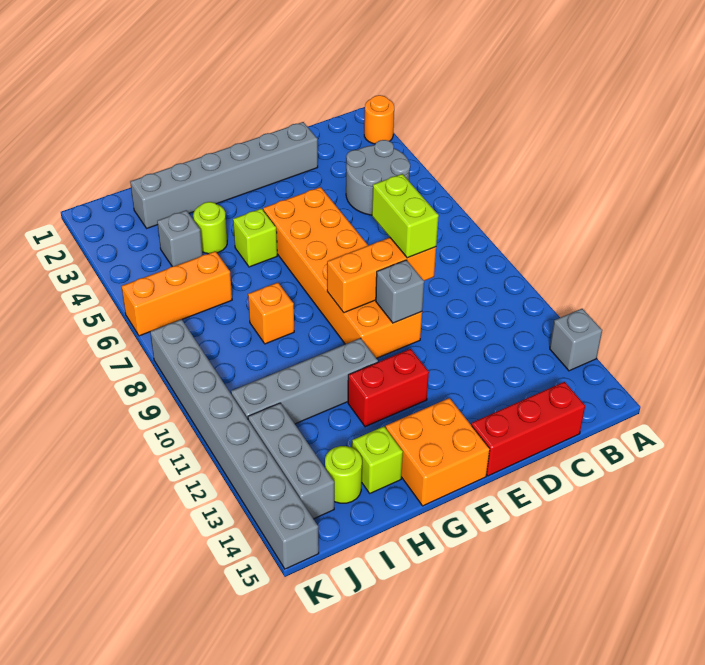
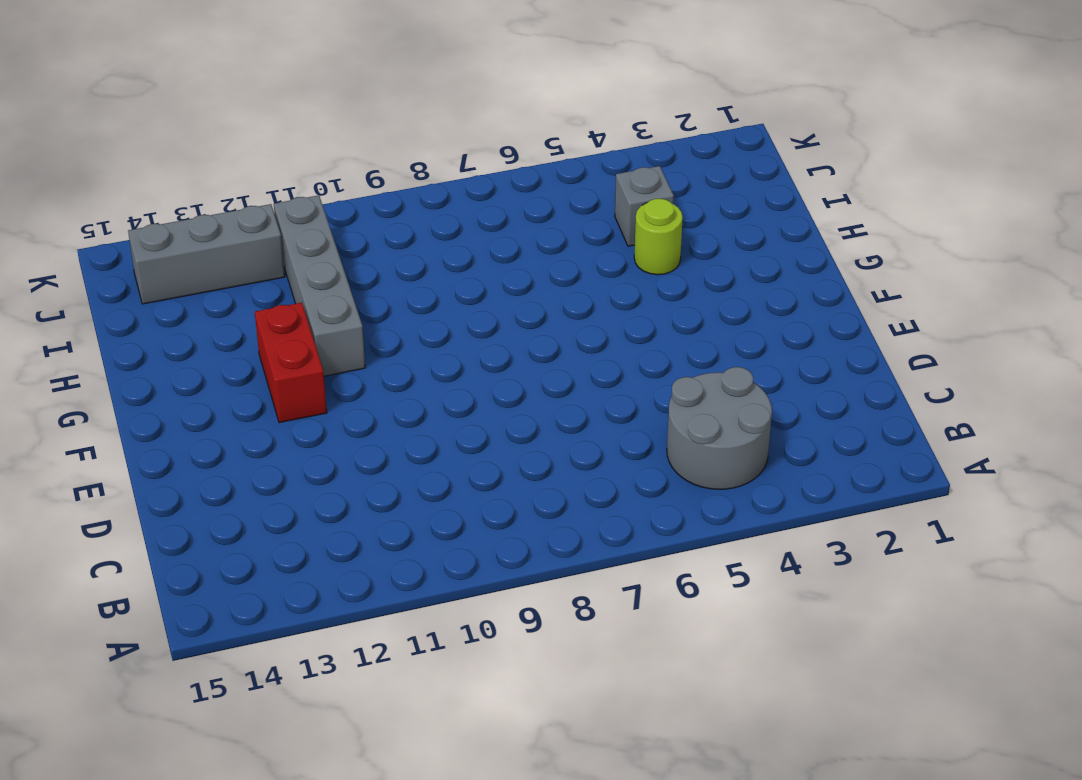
none -> orange round brick A2 level 1
none -> grey brick A13 level 1
none -> red brick C15:E15 level 1

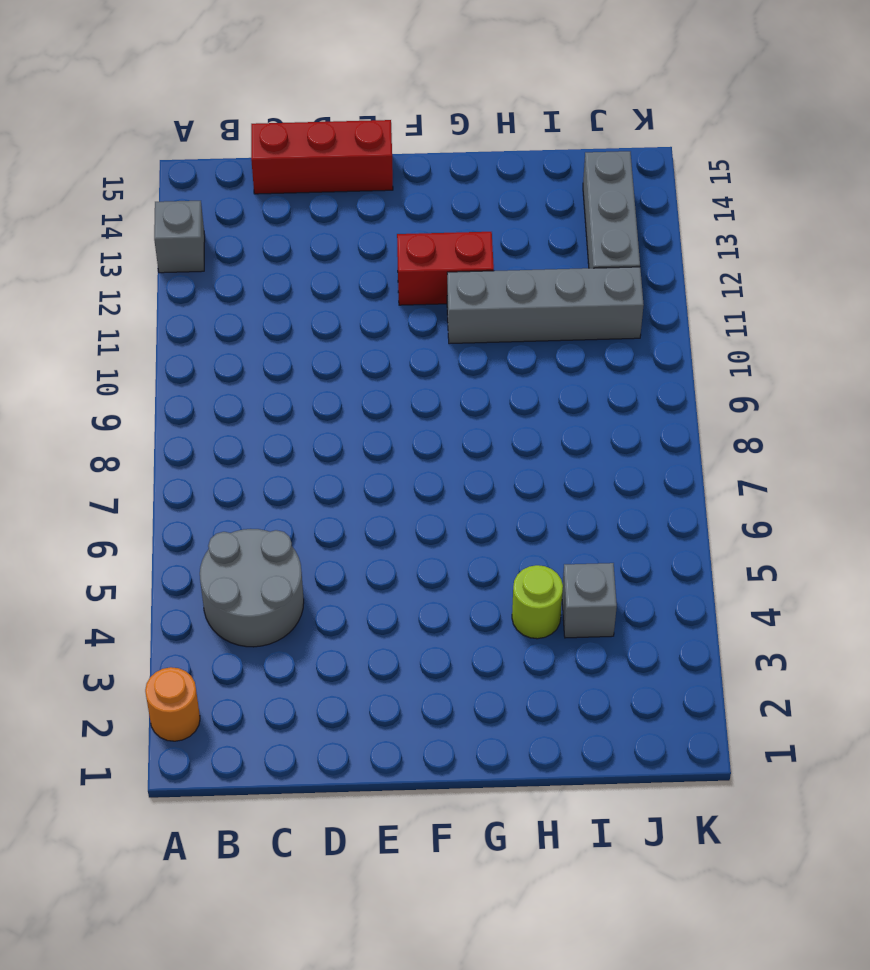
none -> grey brick D2:I2 level 1
none -> orange brick E5:F10 level 1
none -> orange brick F14:G15 level 1

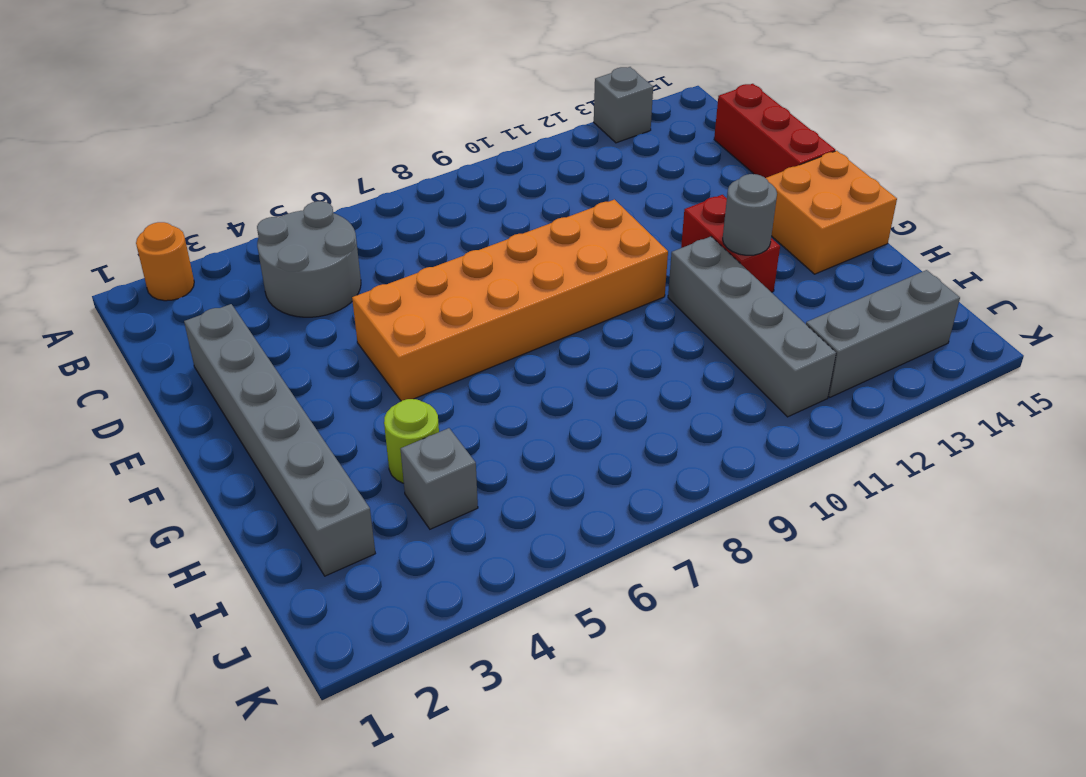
grey round brick G12 level 2 -> none
none -> lime brick G5 level 1
none -> orange brick H8 level 1
none -> lime brick H14 level 1

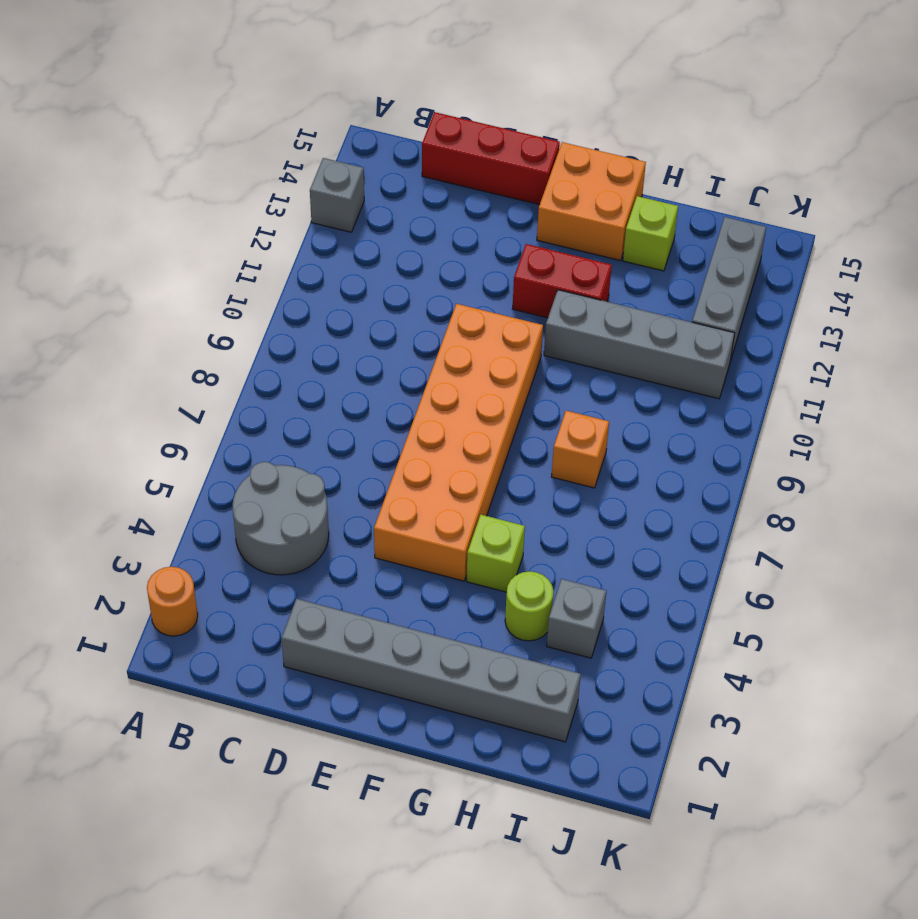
none -> orange brick I6:K6 level 1
none -> lime round brick I14 level 1
none -> grey brick K8:K15 level 1

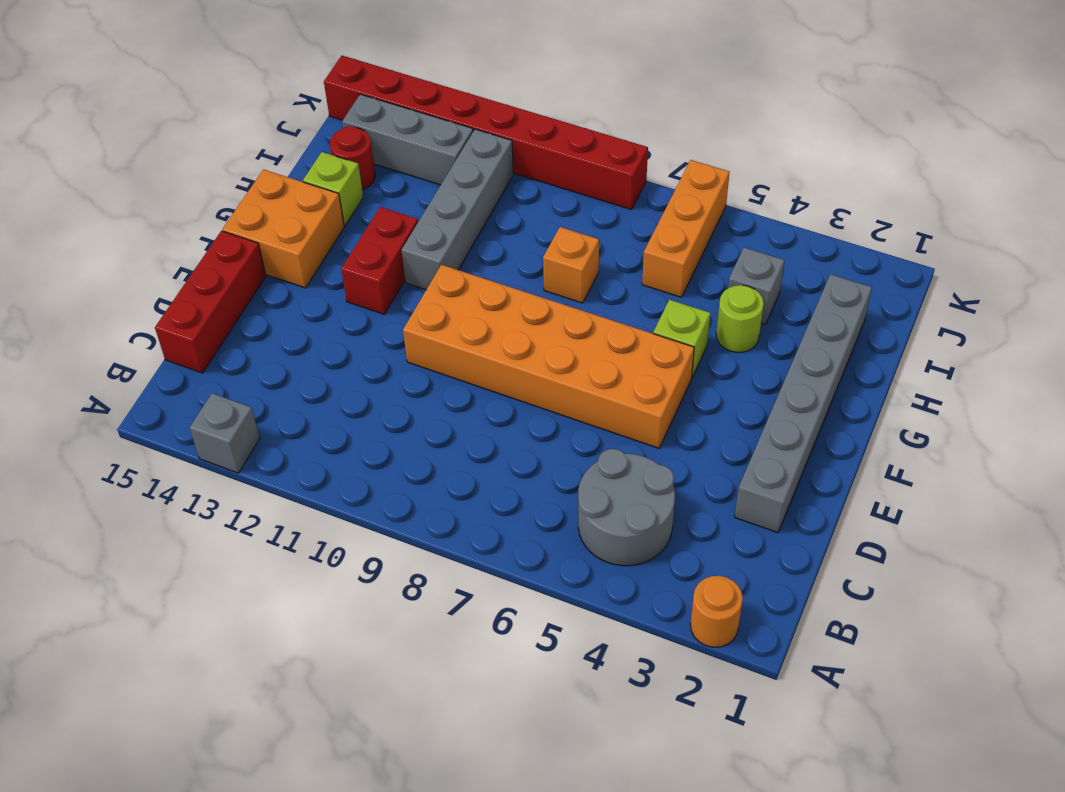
red round brick I14 level 1 -> lime round brick I14 level 1
red brick K8:K15 level 1 -> grey brick K8:K15 level 1
none -> orange brick D9:F9 level 2
none -> grey brick E10 level 2
none -> lime brick D8:D9 level 3

